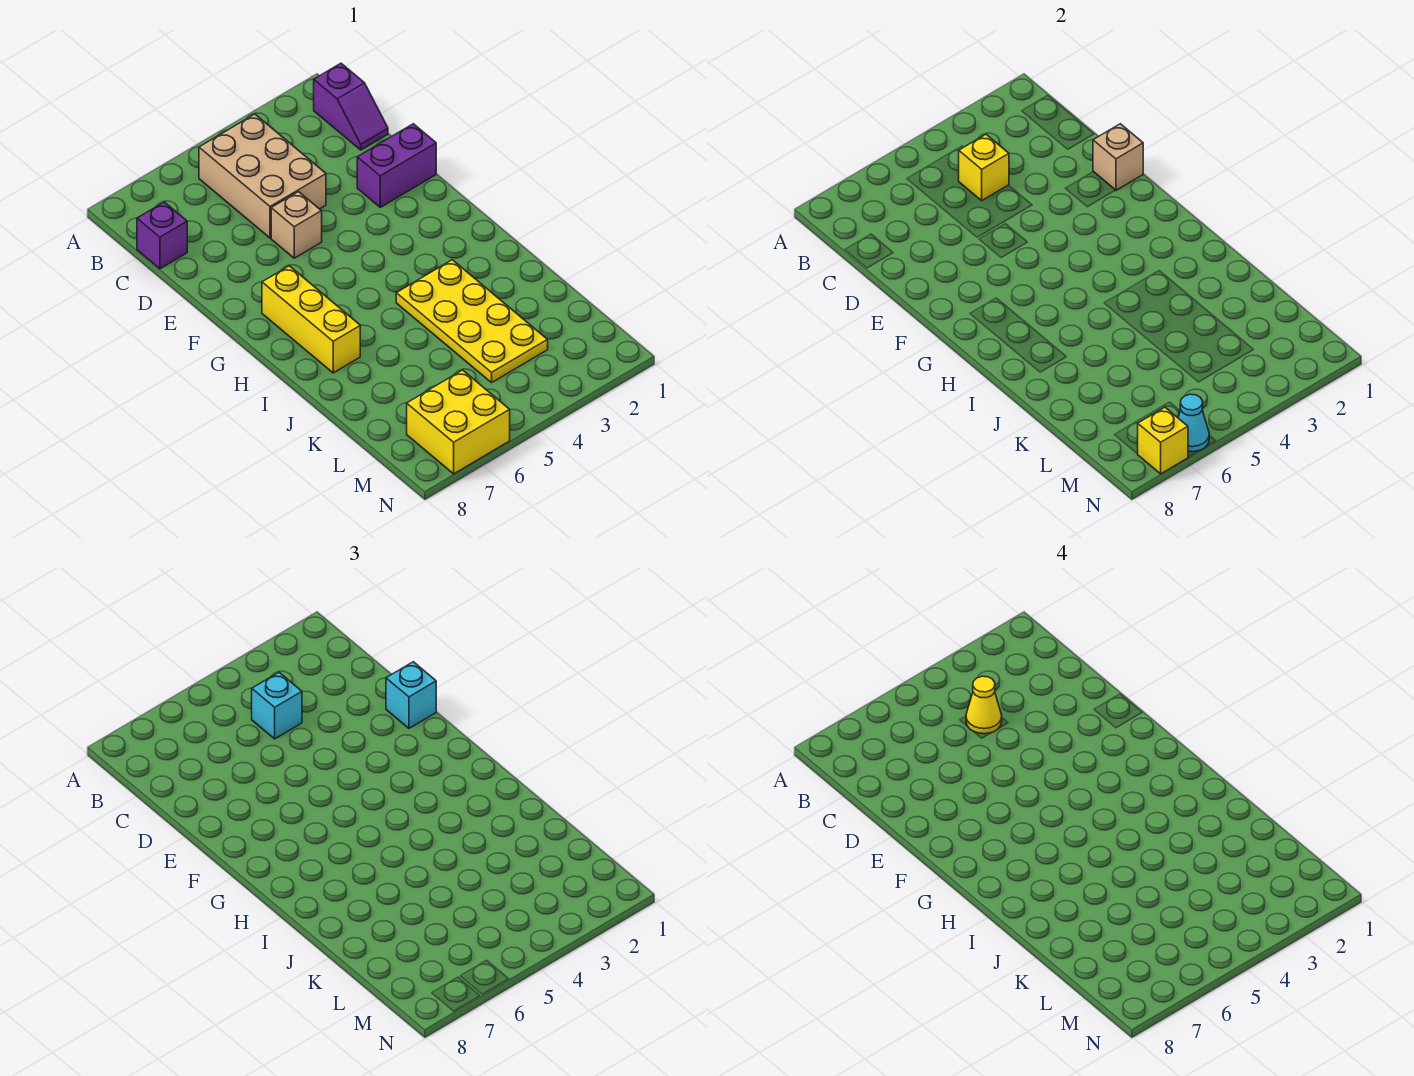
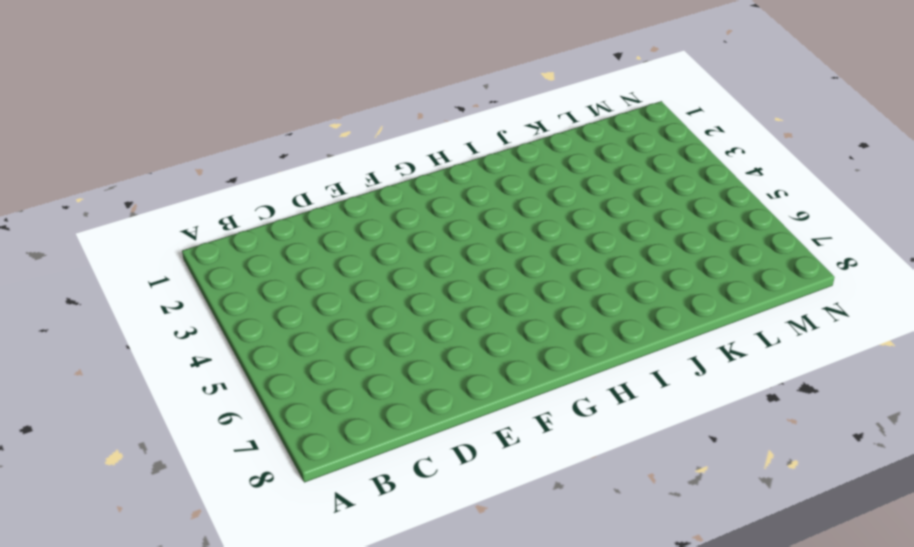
none -> purple slope B1:C1 level 1 top B
none -> tan brick B4:D5 level 1
none -> purple brick C8 level 1

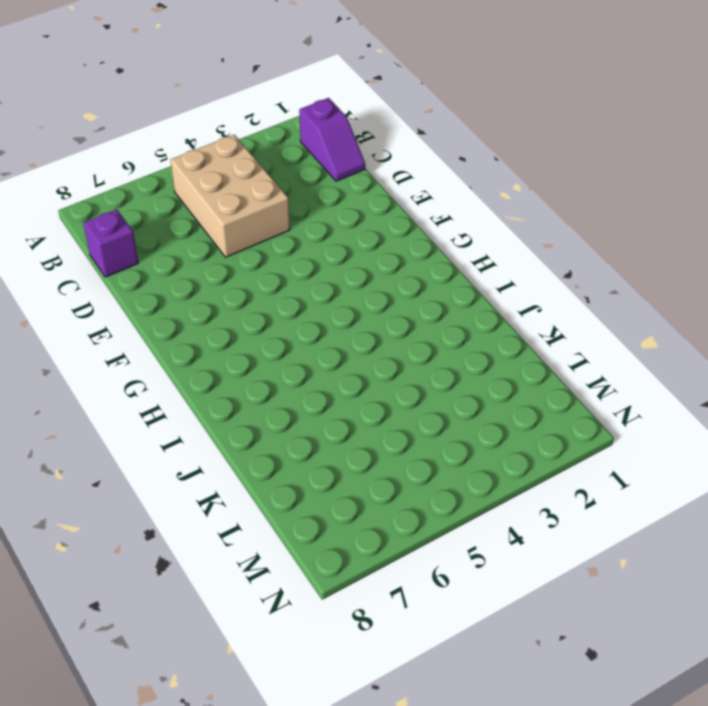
none -> purple brick E1:E2 level 1
none -> tan brick E5 level 1
none -> yellow brick G7:I7 level 1

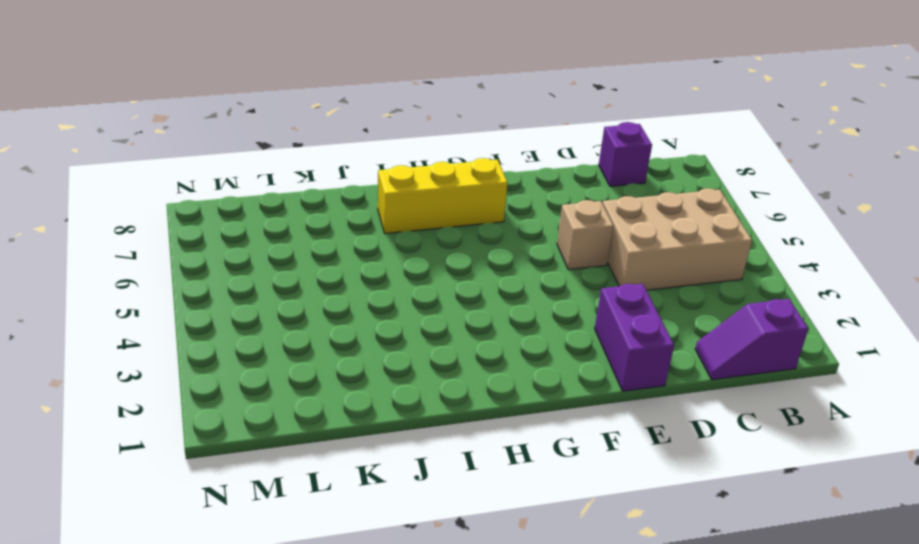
none -> yellow plate I3:L4 level 1
none -> yellow brick M6:N7 level 1
none -> yellow brick C4 level 2

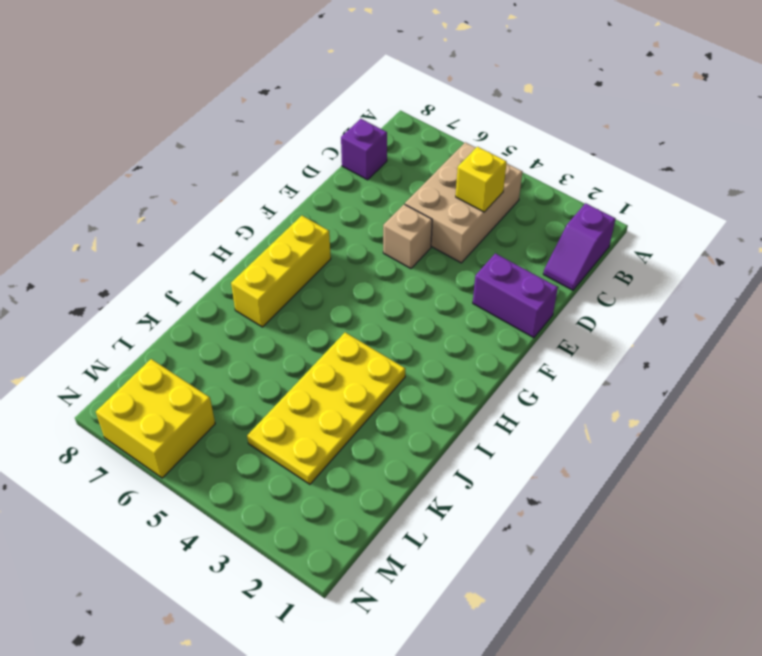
none -> tan brick E1 level 2
none -> cyan cone N6 level 2
none -> yellow brick N7 level 2

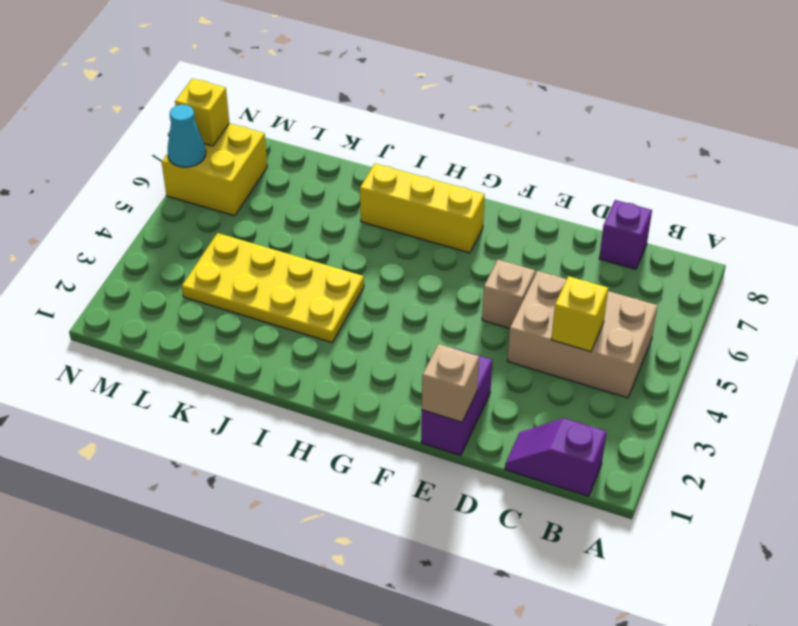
none -> cyan brick C4 level 3
none -> cyan brick E1 level 3
none -> yellow cone C4 level 4

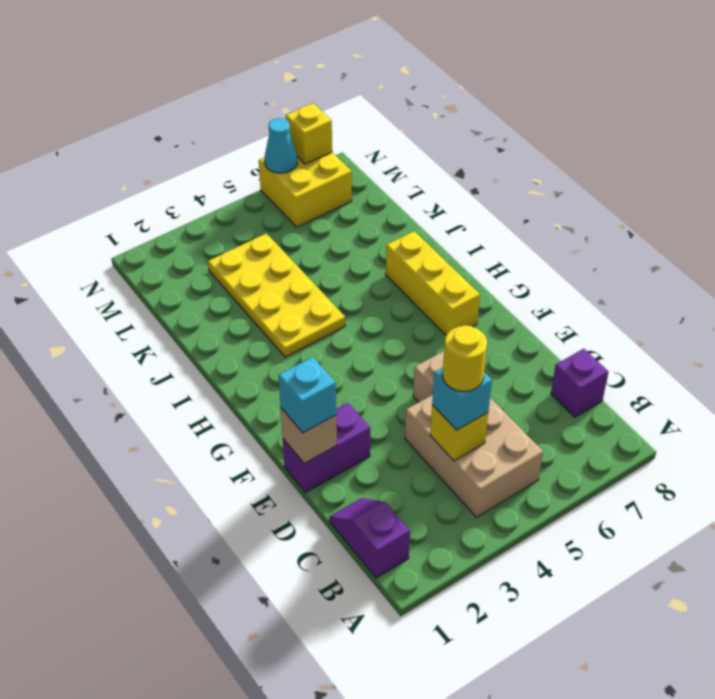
yellow round brick C4 level 4 -> yellow cone C4 level 4

